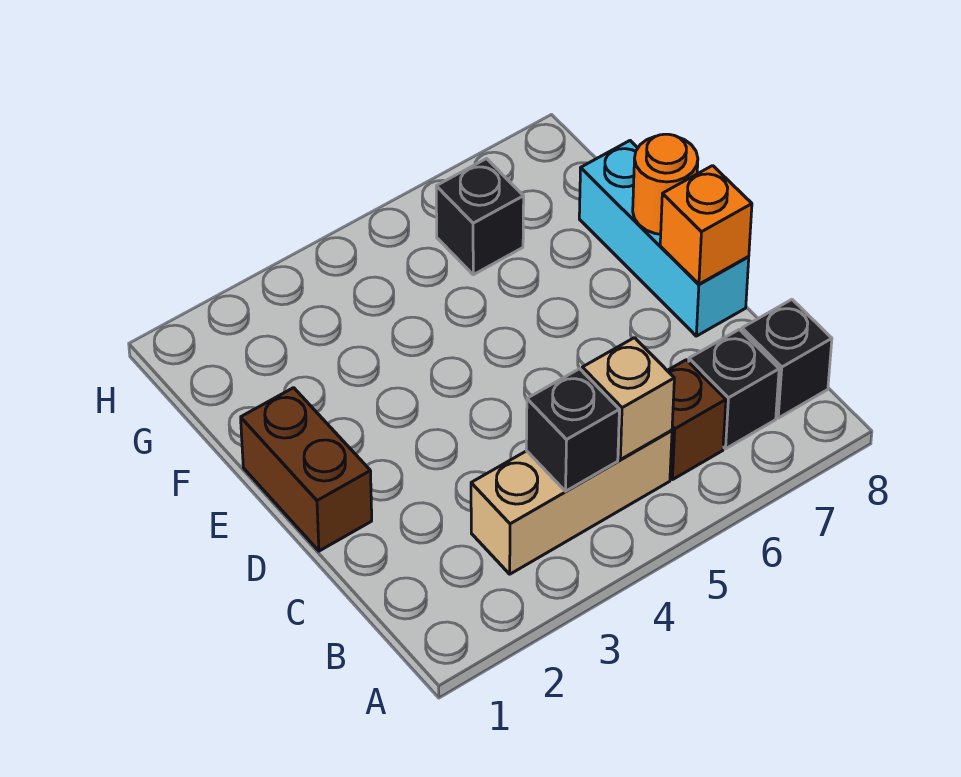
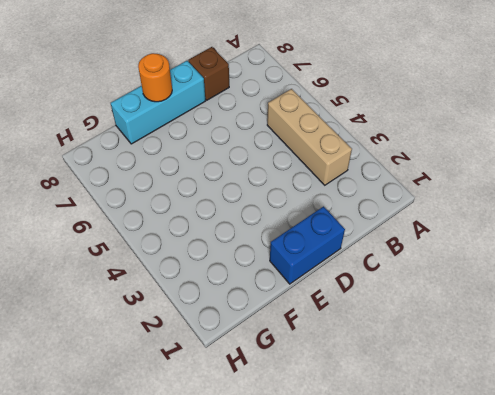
brown brick C8 level 1 -> brown brick B6 level 1
blue brick D1:E1 level 1 -> brown brick D1:E1 level 1
none -> black brick B7 level 1
none -> black brick B8 level 1

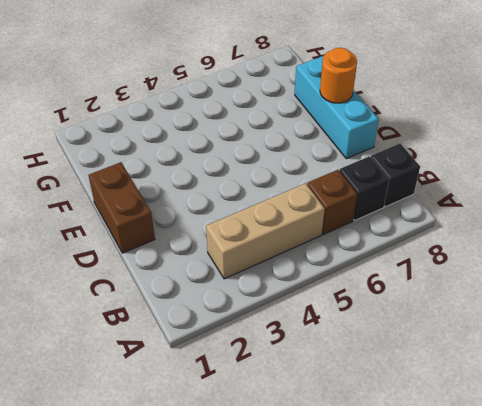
none -> black brick G6 level 1
none -> black brick B4 level 2

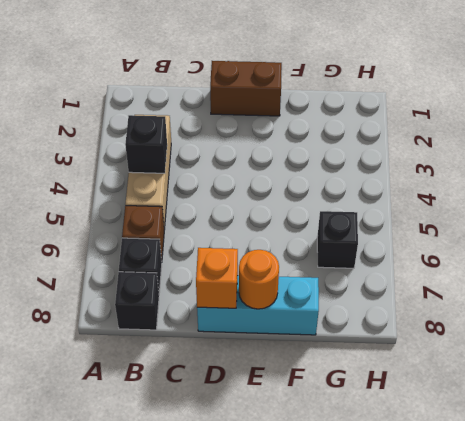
none -> tan brick B5 level 2

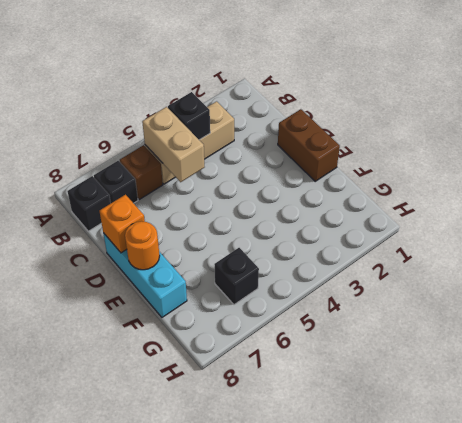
tan brick B5:C5 level 2 -> tan brick B5 level 2

